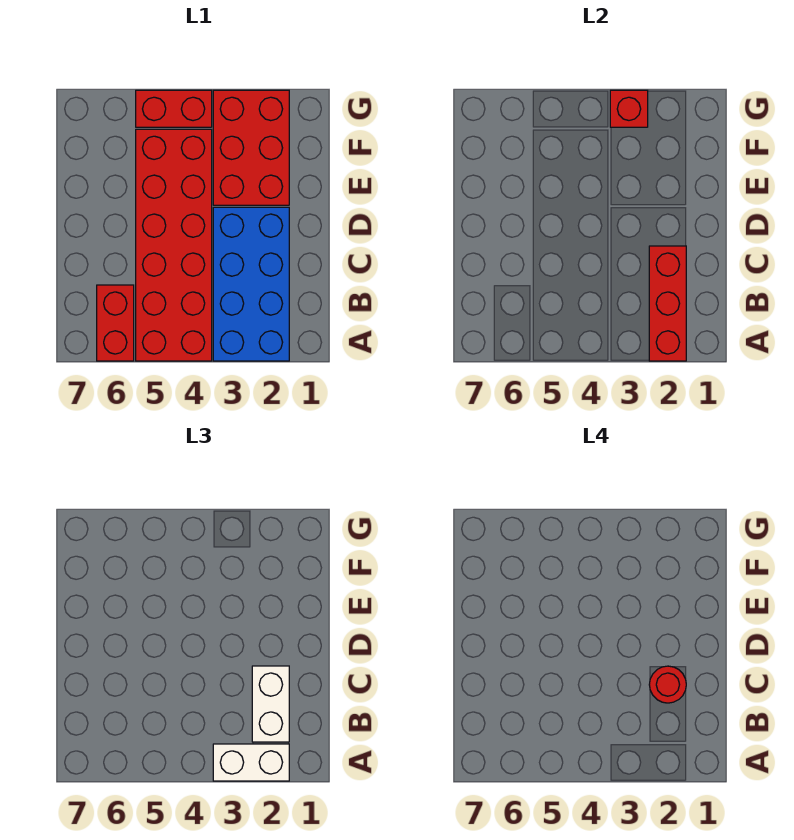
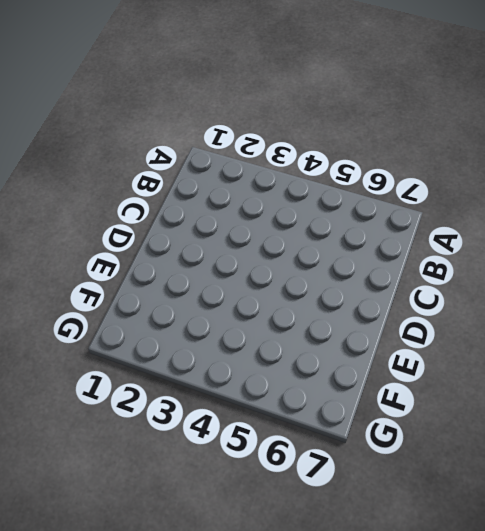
none -> blue brick A2:D3 level 1
none -> red brick A4:F5 level 1

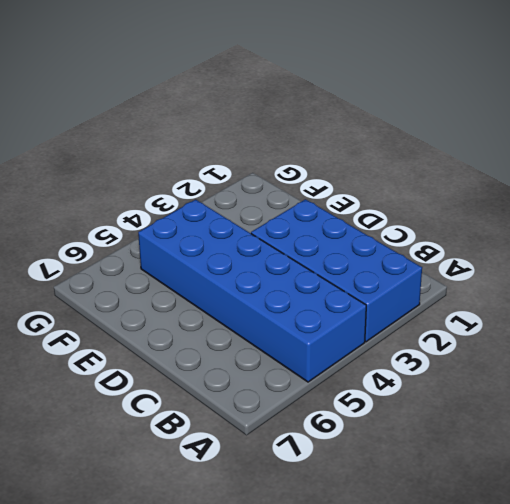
blue brick A4:F5 level 1 -> red brick A4:F5 level 1
none -> red brick A6:B6 level 1
none -> red brick E2:G3 level 1

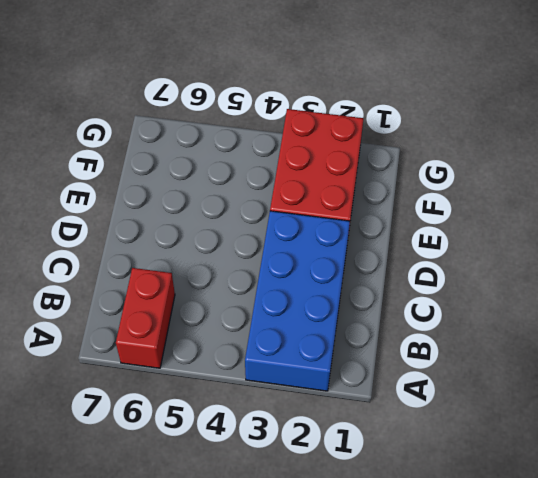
none -> red brick A4:F5 level 1
none -> red brick G4:G5 level 1

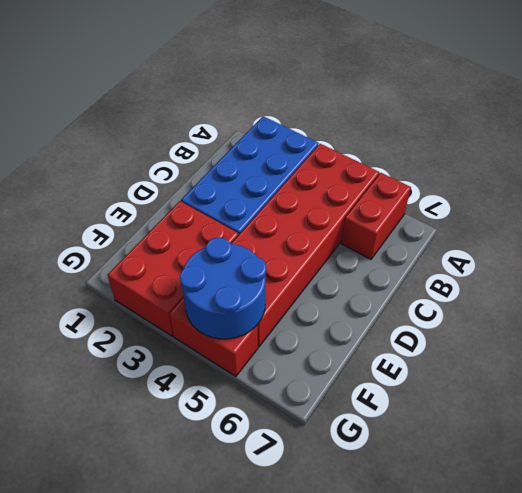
blue round brick F4:G5 level 2 -> none
none -> red brick A2:C2 level 2
none -> red brick G3 level 2

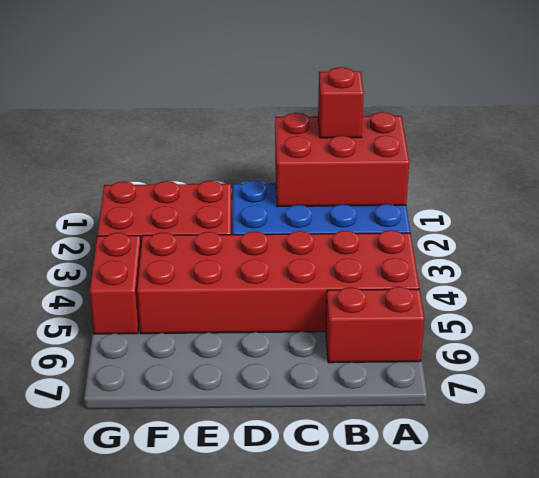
red brick A1:C2 level 2 -> red brick A2:C2 level 2
red brick B1 level 3 -> red brick G3 level 2
none -> white brick A2:A3 level 3
none -> white brick B2:C2 level 3

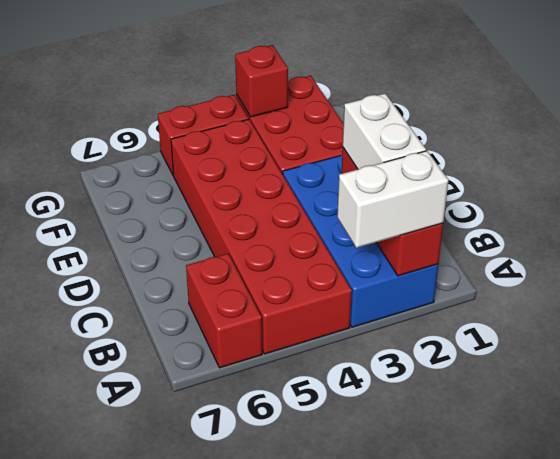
none -> red round brick C2 level 4

